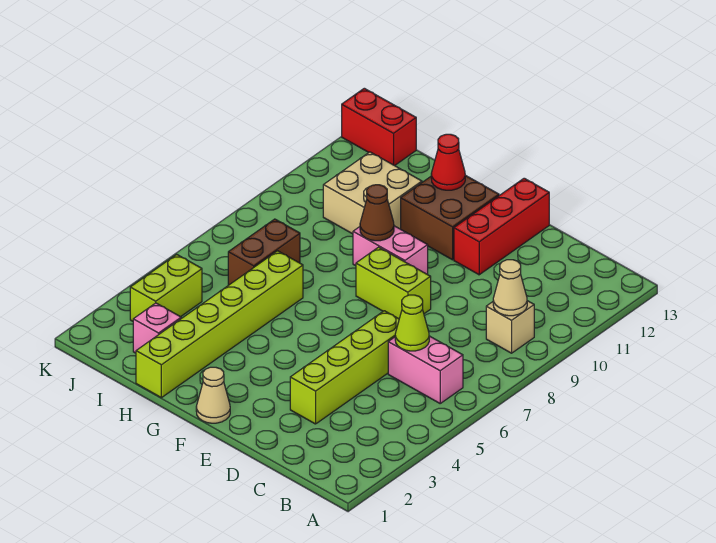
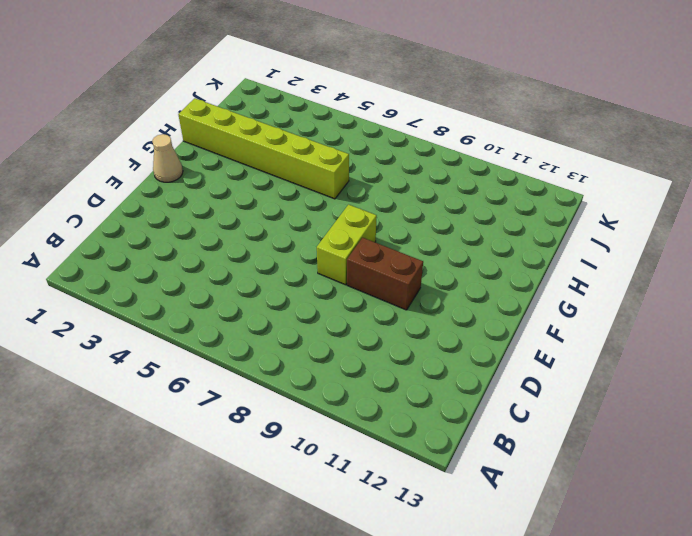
brown brick E9:E10 level 1 -> brown brick I6:I7 level 1
none -> pink brick B6:C6 level 1
none -> tan brick B9 level 1
none -> lime brick D3:D6 level 1

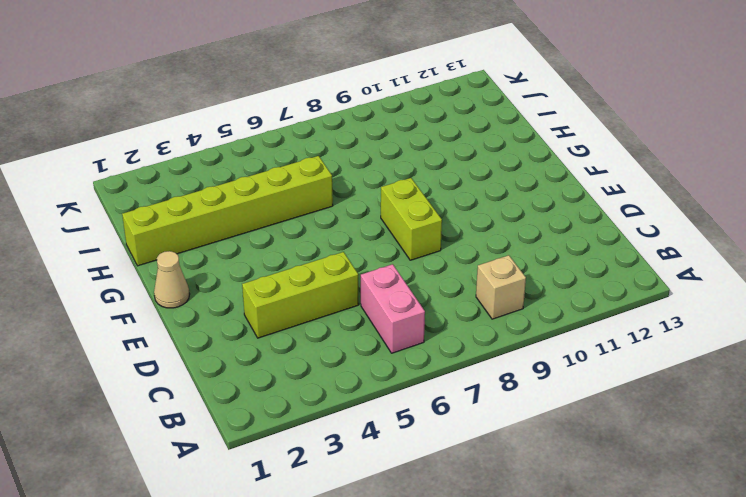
lime brick D3:D5 level 1 -> lime brick D3:D6 level 1
none -> red brick E11:E13 level 1
none -> pink brick F9:G9 level 1
none -> brown brick F11:G12 level 1

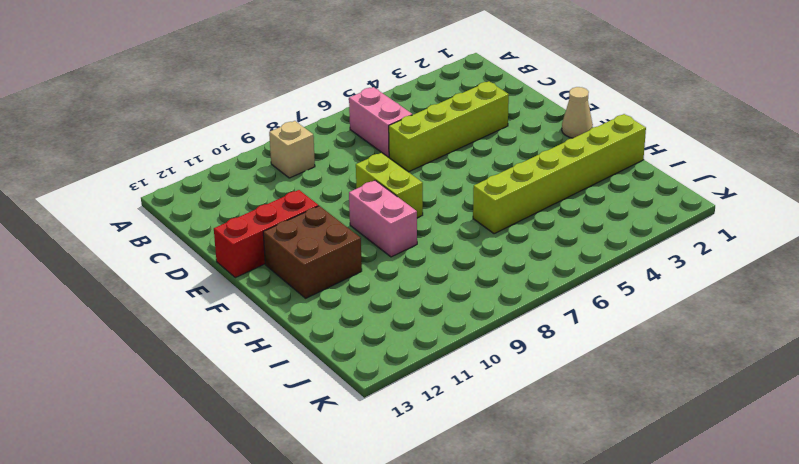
none -> tan brick H10:I11 level 1
none -> pink brick I2 level 1
none -> brown brick I6:I7 level 1

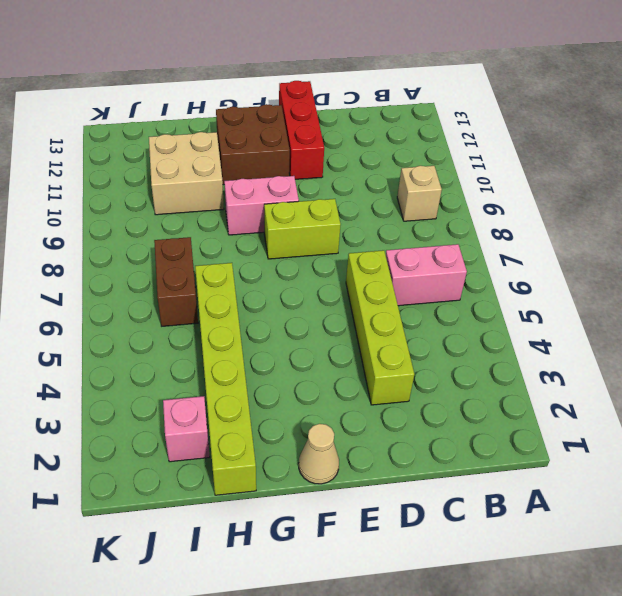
none -> lime brick J3:J4 level 1
none -> red brick J13:K13 level 1
none -> tan cone B9 level 2

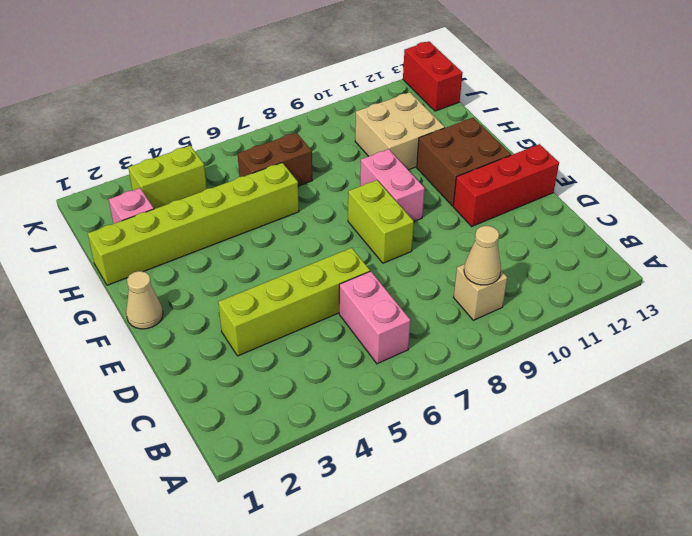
none -> lime cone C6 level 2
none -> brown cone G9 level 2
none -> red cone G12 level 2

